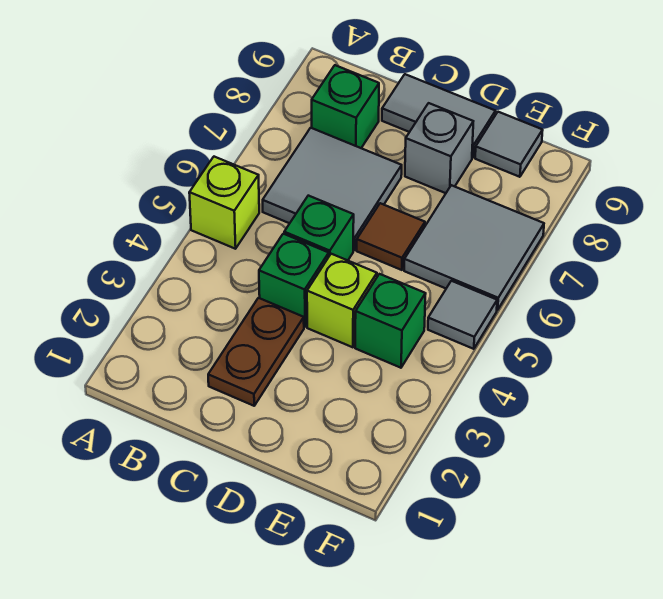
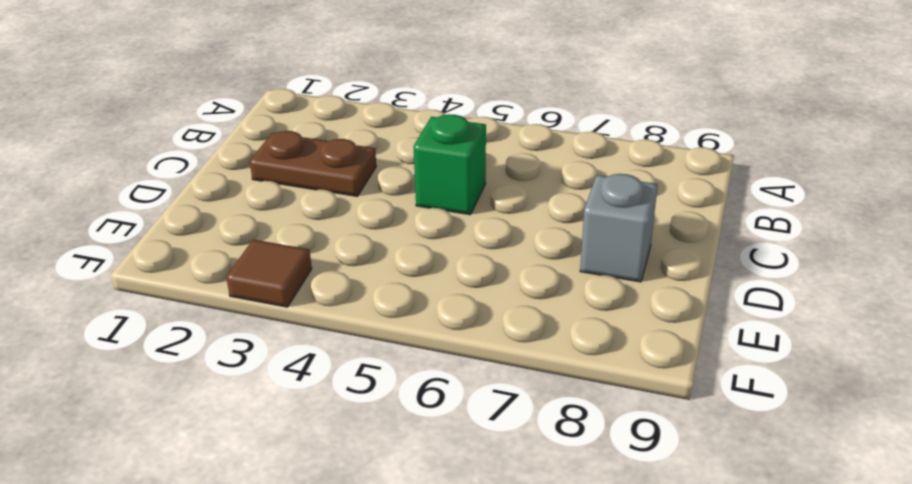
brown tile F3 level 1 -> brown tile D6 level 1
none -> lime brick A5 level 1
none -> grey tile B6:C7 level 1
none -> green brick B8 level 1

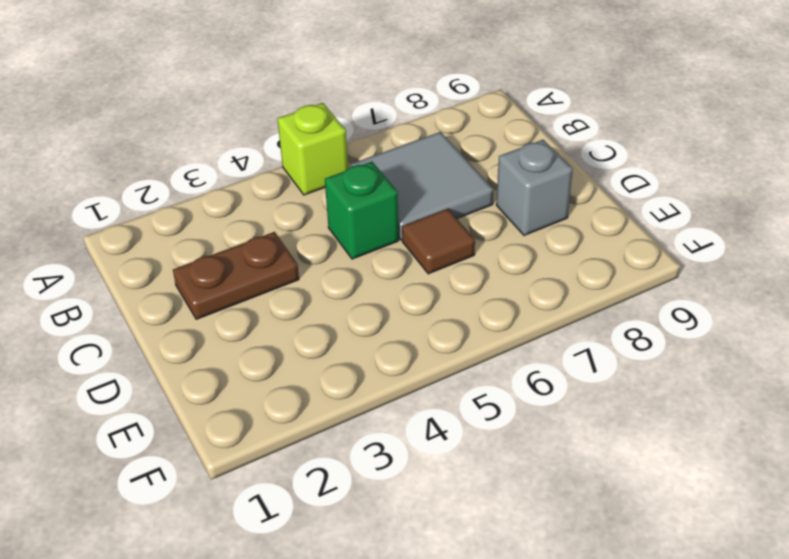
none -> green brick B8 level 1
none -> green brick C4 level 1
none -> grey tile C9:D9 level 1

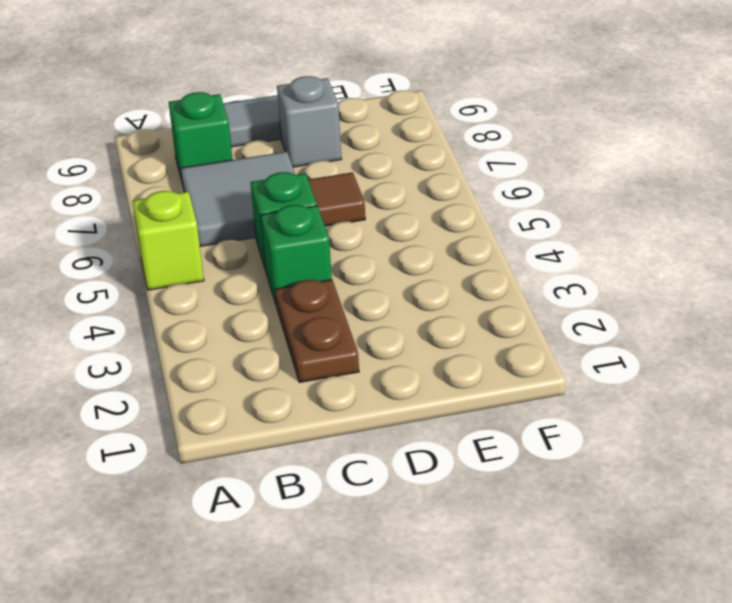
none -> lime brick D4 level 1
none -> green brick E4 level 1
none -> grey tile E6:F7 level 1

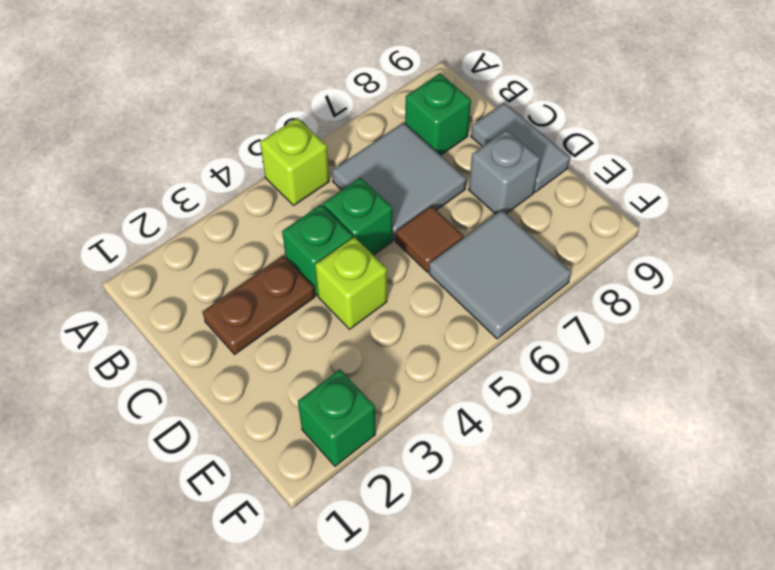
green brick F2 level 1 -> green brick E4 level 1
none -> grey tile E9 level 1
none -> grey tile F5 level 1

